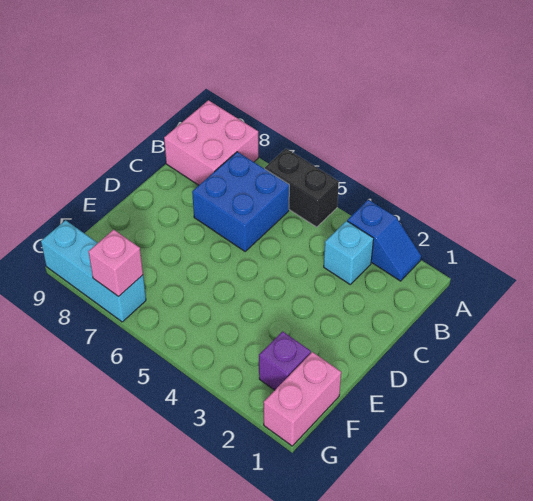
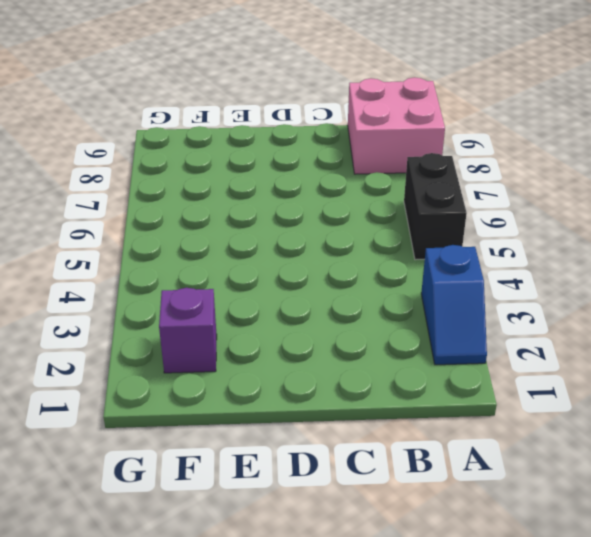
none -> cyan brick B3 level 1
none -> blue brick B6:C7 level 1

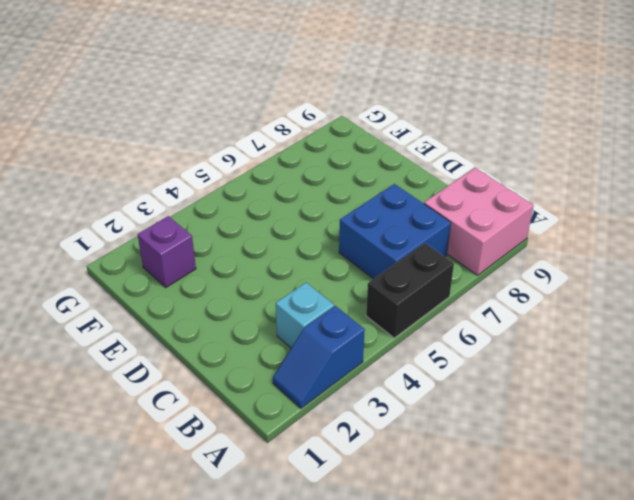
none -> pink brick F1:G1 level 1
none -> cyan brick G7:G9 level 1

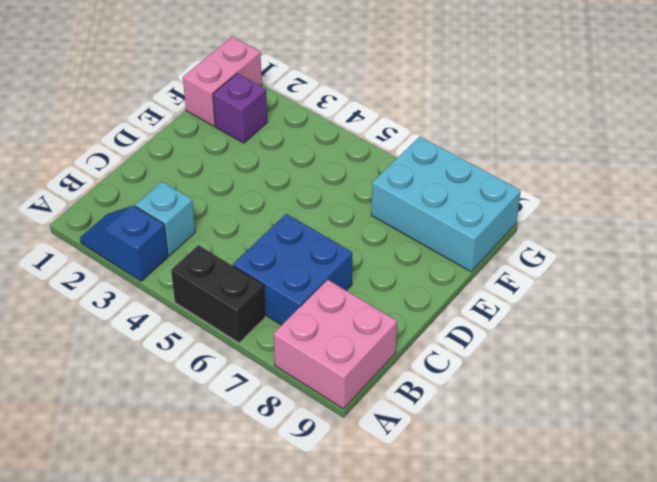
cyan brick F7:G9 level 1 -> cyan brick G7:G9 level 1
none -> pink brick G7 level 2

